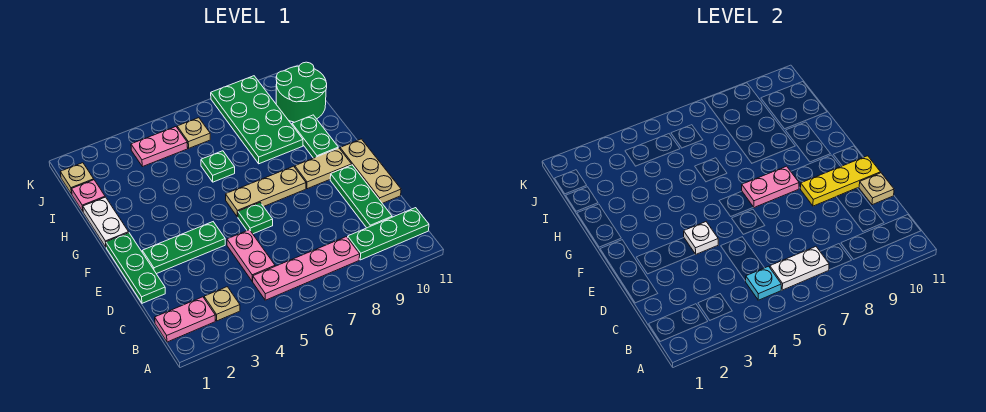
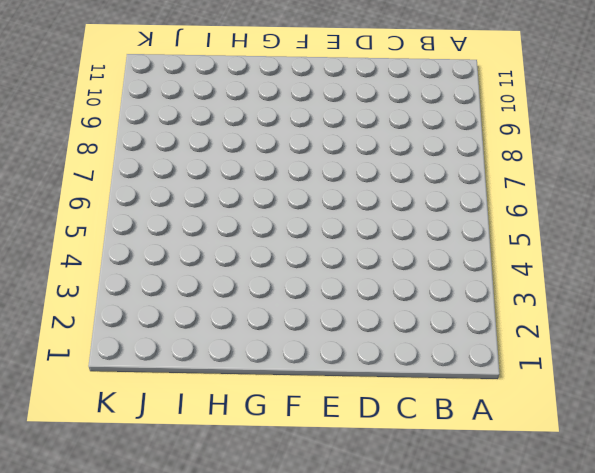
none -> pink plate B1:B2 level 1
none -> tan plate B3 level 1
none -> pink plate B5:B8 level 1

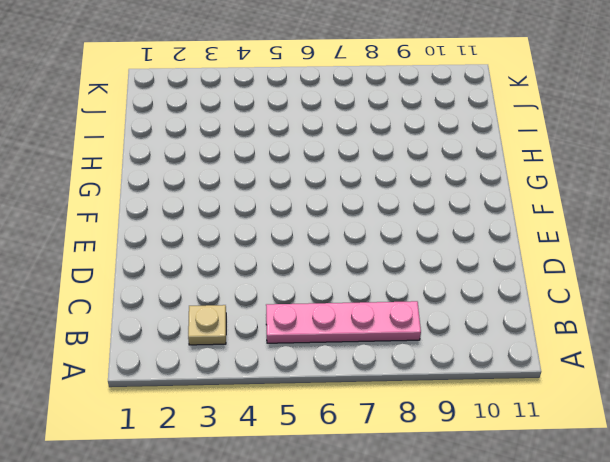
none -> pink plate B1:B2 level 1
none -> green plate B9:B11 level 1
none -> pink plate C5:D5 level 1

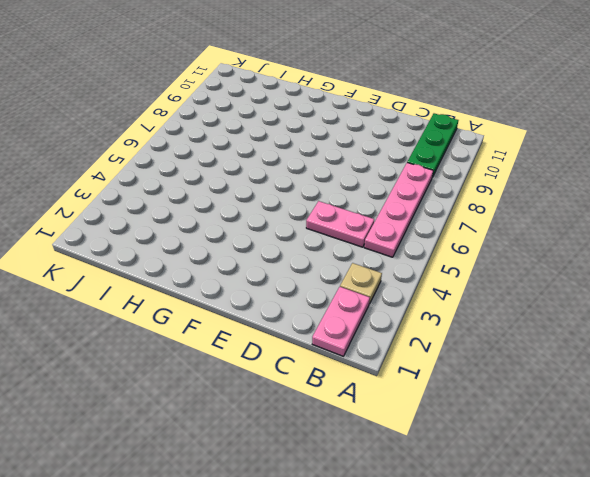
none -> green plate C10:E10 level 1
none -> green plate D1:F1 level 1
none -> tan plate D11:F11 level 1

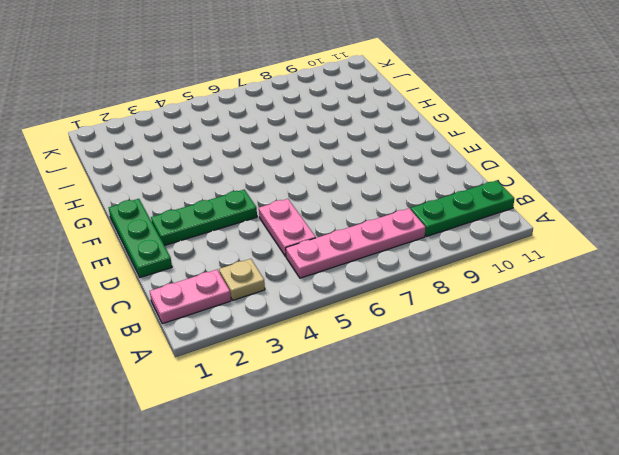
none -> green plate C10:E10 level 1
none -> tan plate D11:F11 level 1
none -> green plate E6 level 1

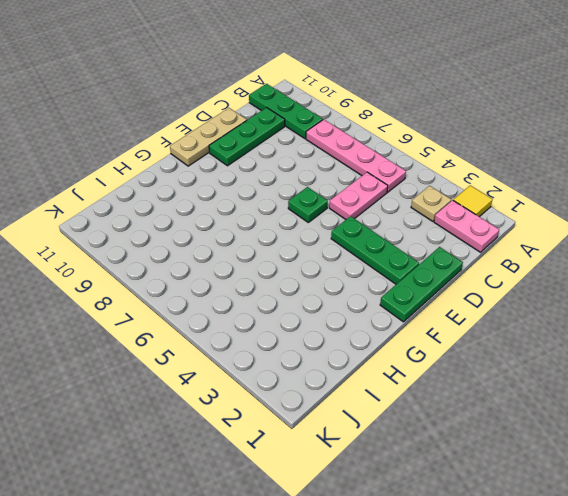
yellow tile A2 level 1 -> none
none -> tan plate F6:F8 level 1
none -> tan plate F9:F10 level 1
none -> white plate G1:H1 level 1

